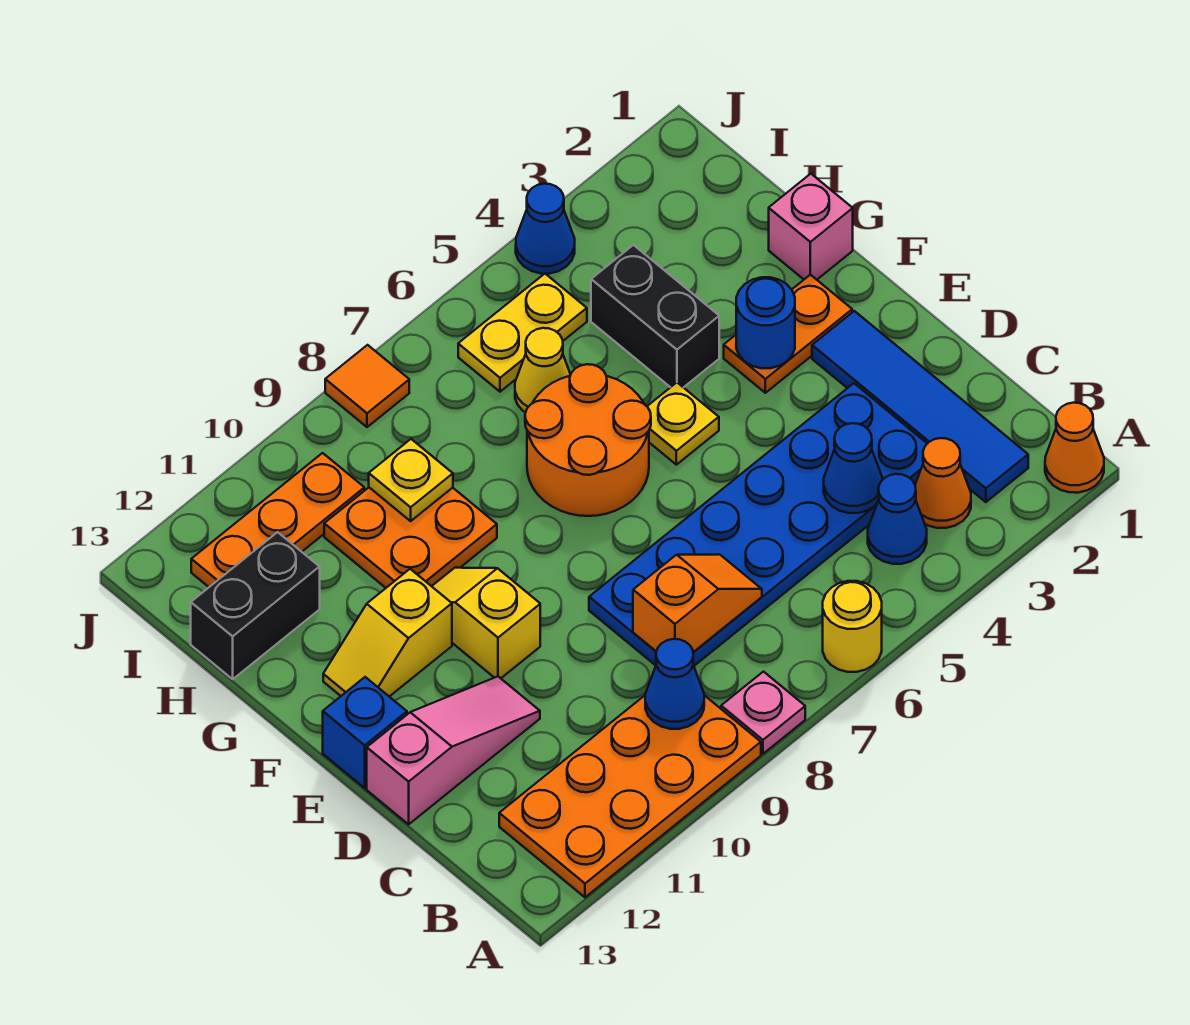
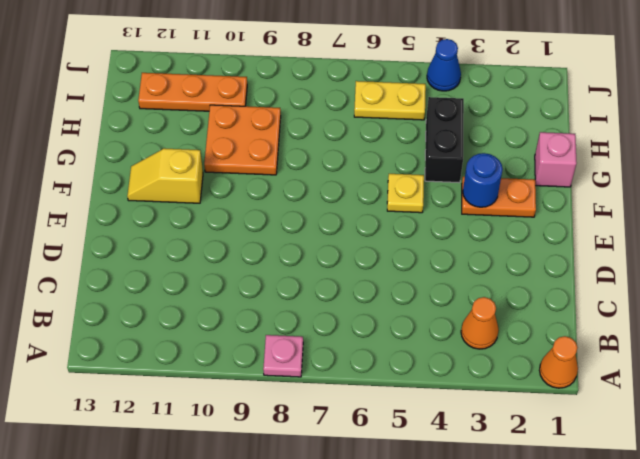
none -> yellow round brick A6 level 1
none -> orange plate A9:B12 level 1
none -> blue tile B2:E2 level 1

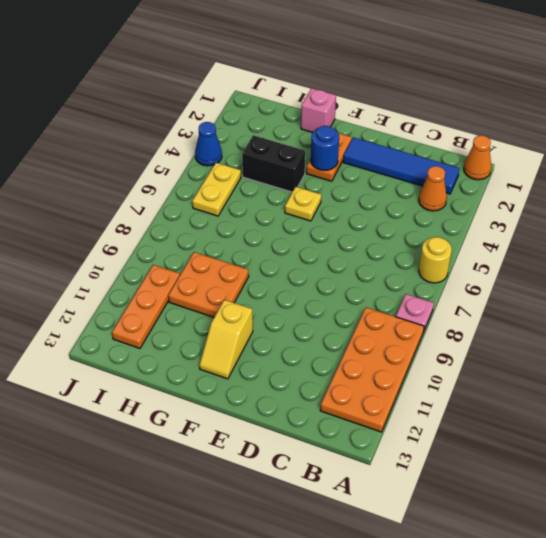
none -> blue cone B4 level 1
none -> blue plate C3:D8 level 1
none -> pink slope D11:D13 level 1 top 13

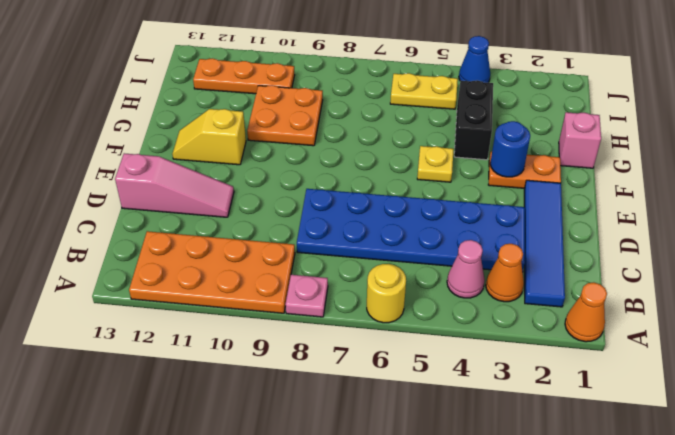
pink cone B4 level 1 -> blue cone B4 level 1
none -> yellow slope E10:F10 level 1 top E
none -> blue brick E13 level 1
none -> orange round brick F6:G7 level 1

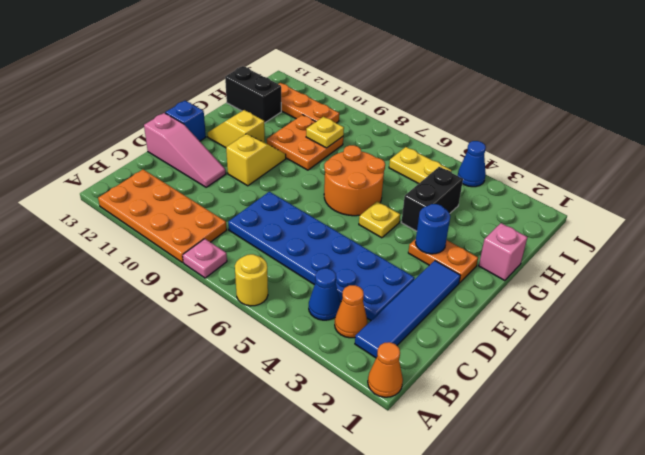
none -> yellow cone H6 level 1
none -> orange tile J8 level 1
none -> blue cone B9 level 2

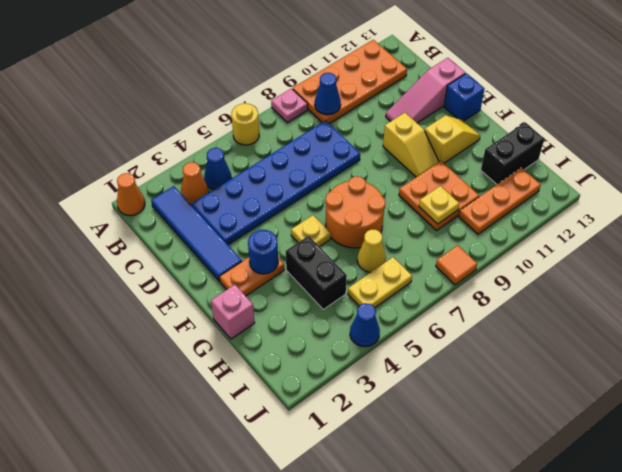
none -> blue cone C4 level 2
none -> orange slope C7:C8 level 2 top 8

